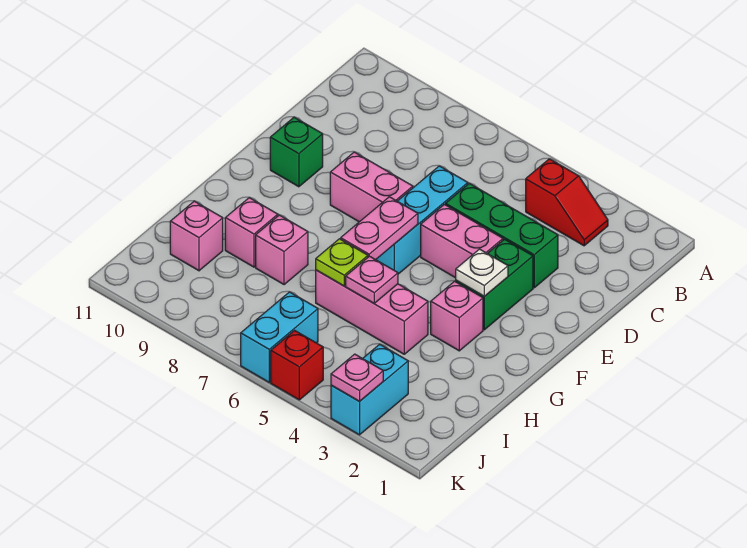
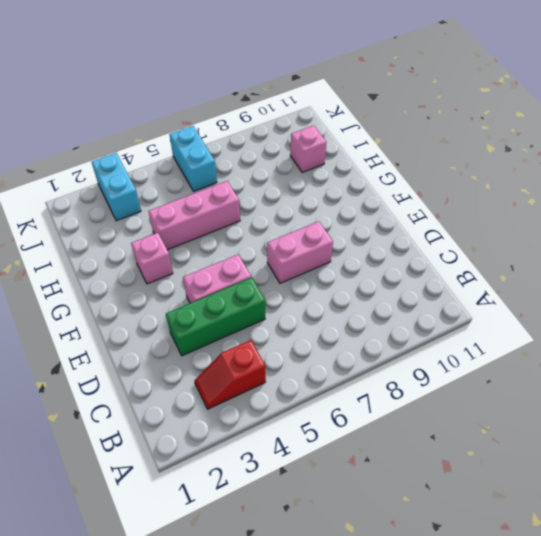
none -> cyan brick D6:F6 level 1
none -> green brick E3:F3 level 1
none -> green brick E10 level 1

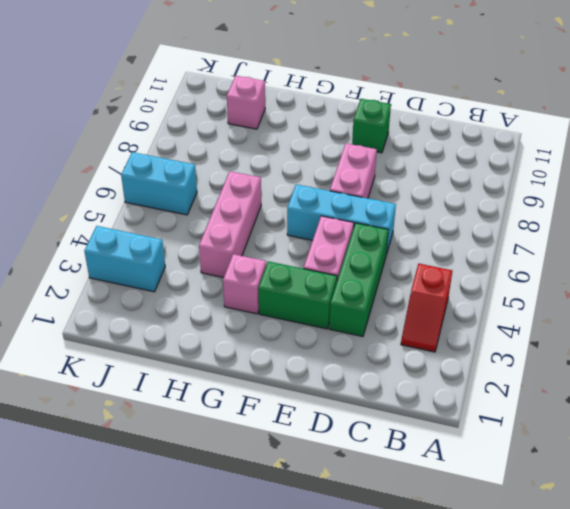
none -> pink brick H8 level 1
none -> pink brick H9 level 1
none -> red brick K5 level 1

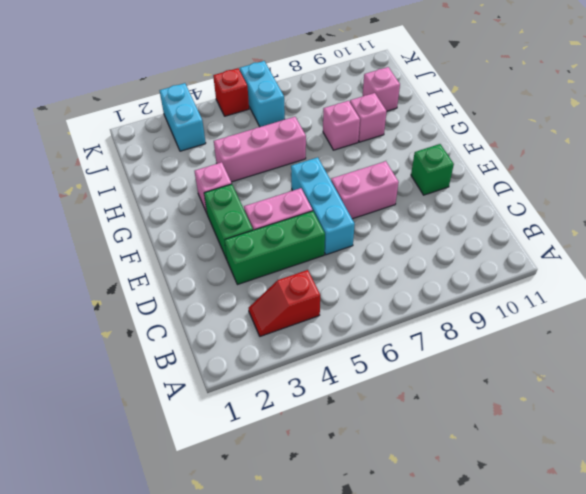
none -> white plate F3 level 2
none -> pink plate F6:G6 level 2
none -> pink plate H5 level 2

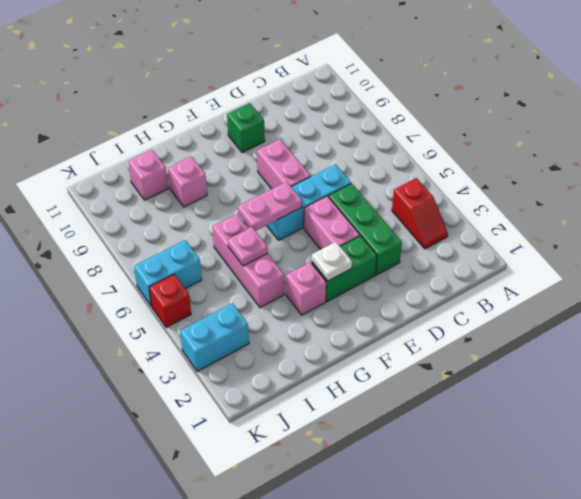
none -> pink brick H8 level 1
none -> lime plate H6 level 2
none -> pink plate K3 level 2

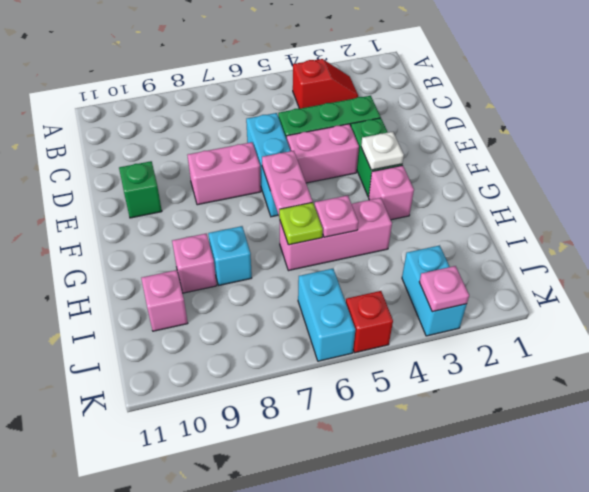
cyan brick H8 level 1 -> pink brick H8 level 1

